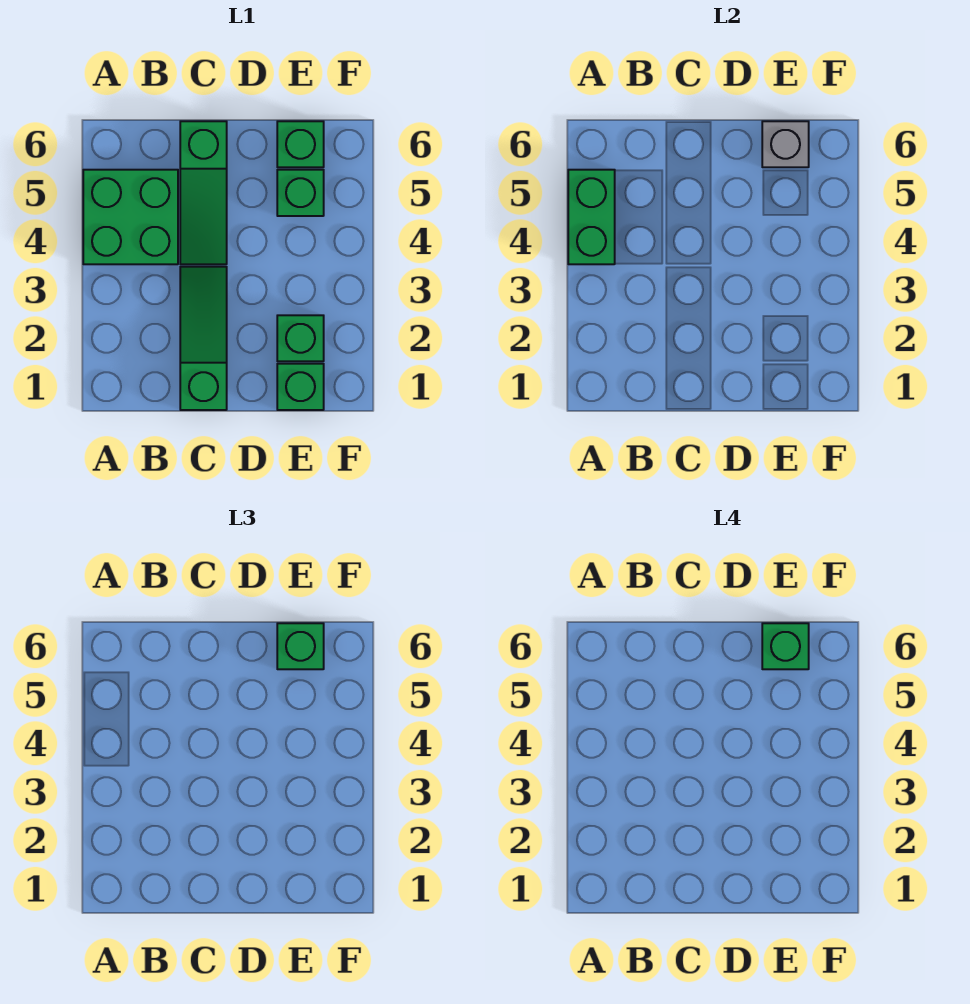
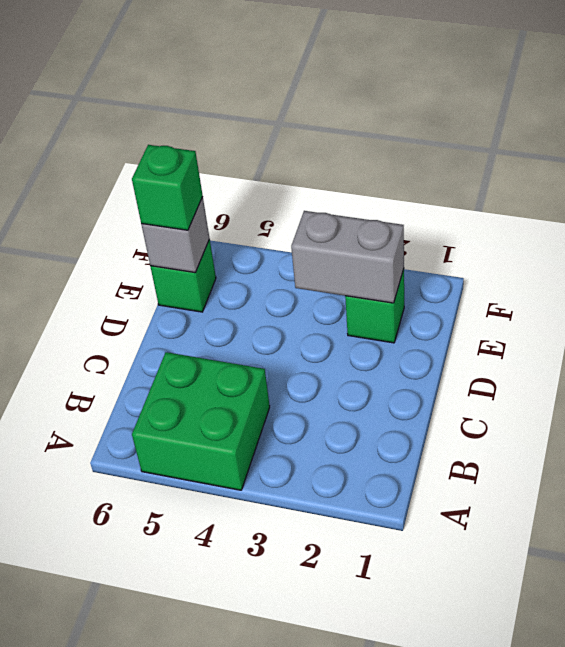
grey brick E2:E3 level 2 -> none
none -> green slope C1:C3 level 1 top 1
none -> green slope C4:C6 level 1 top 6

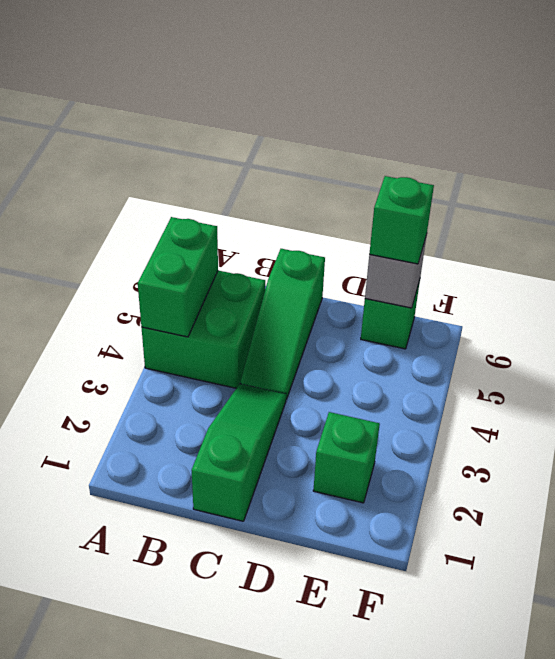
none -> green brick E1 level 1
none -> green brick E5 level 1

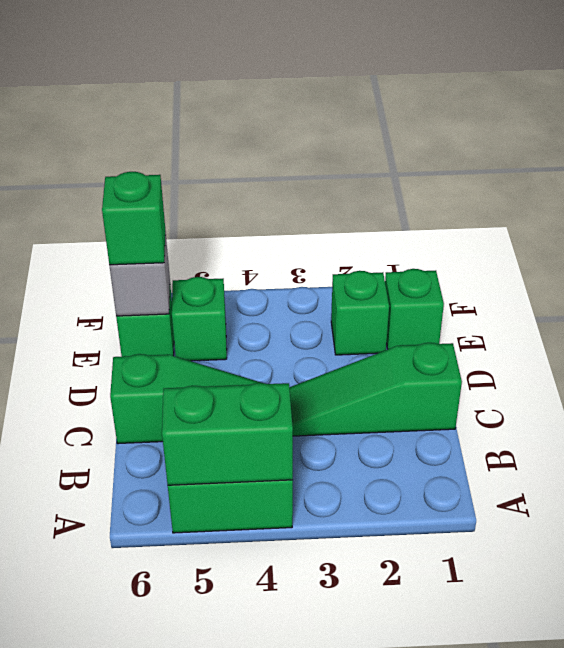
none -> green brick E6 level 4

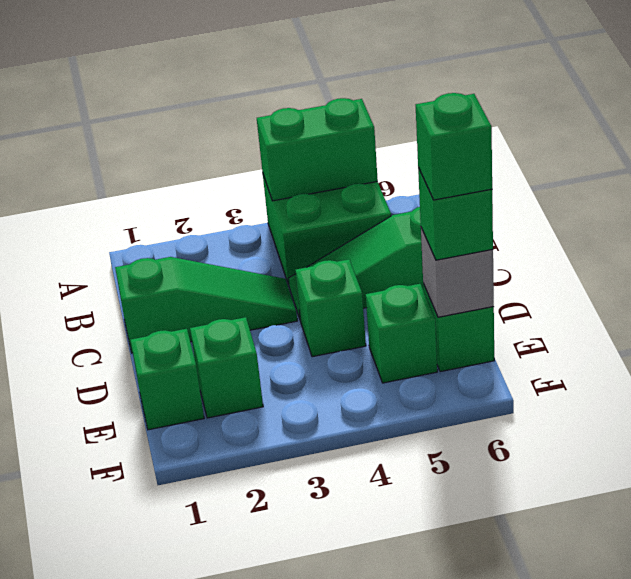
green brick D4 level 1 -> none

